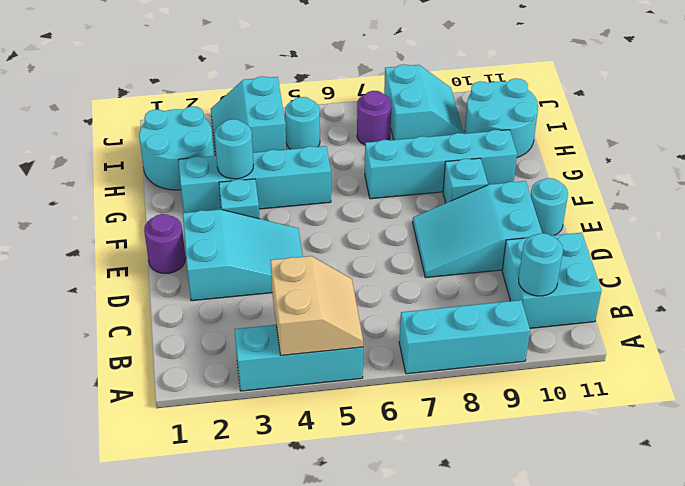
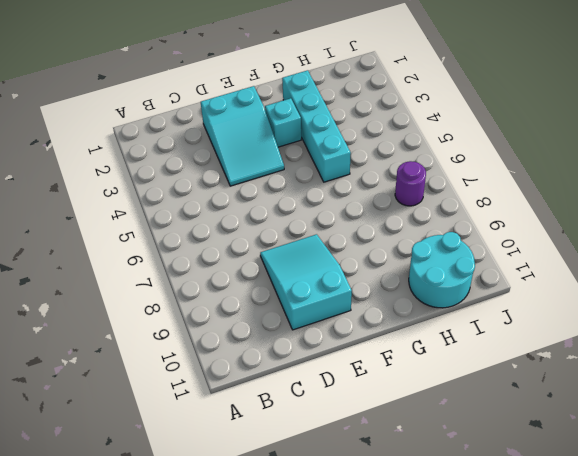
none -> cyan brick A3:A5 level 1
none -> cyan brick A7:A9 level 1
none -> cyan brick B10:C11 level 1

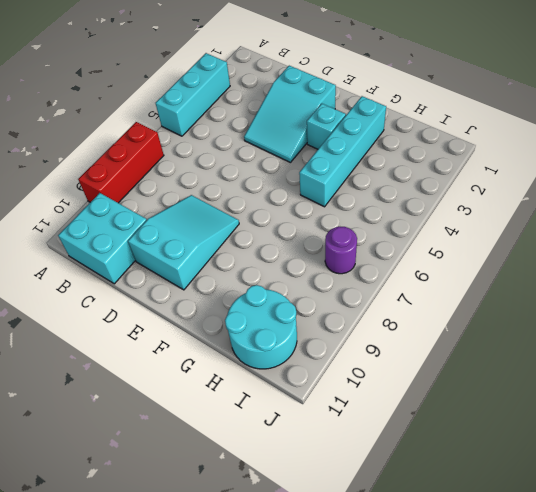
red brick A7:A9 level 1 -> cyan brick A7:A9 level 1
none -> purple round brick E1 level 1
none -> cyan round brick E11 level 1
none -> cyan brick F9 level 1

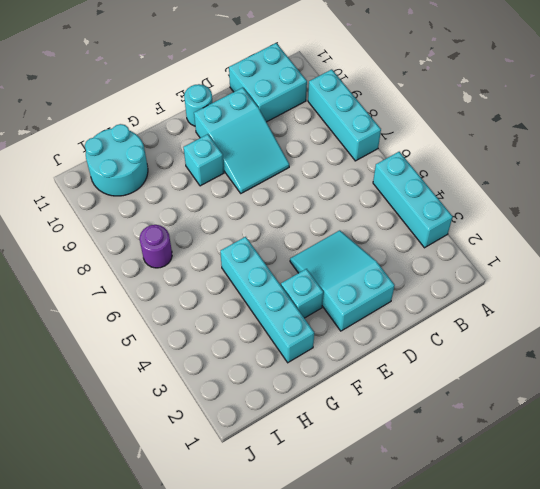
none -> purple round brick E1 level 1
none -> cyan brick G7:G10 level 1
none -> cyan round brick H1:I2 level 1

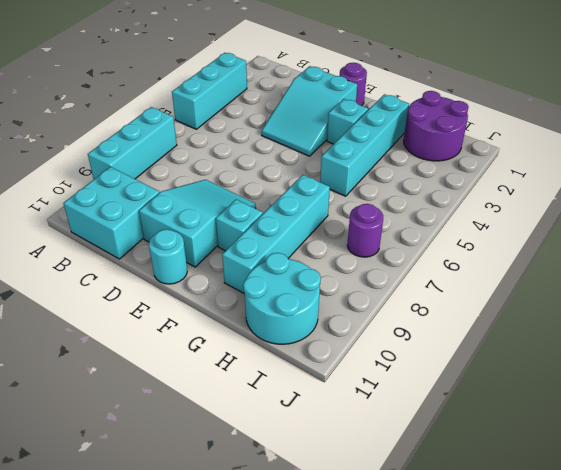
purple round brick H1:I2 level 1 -> cyan round brick H1:I2 level 1
none -> cyan slope I3:J4 level 1 top 4
none -> cyan round brick I5 level 1
none -> cyan slope I8:J9 level 1 top 8

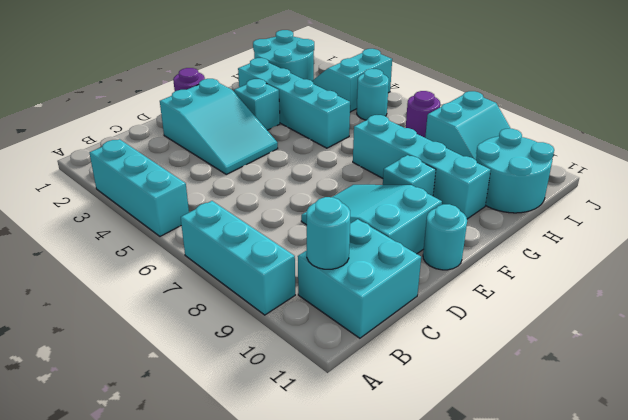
none -> tan slope A4:B5 level 2 top 4
none -> cyan round brick G3 level 2

